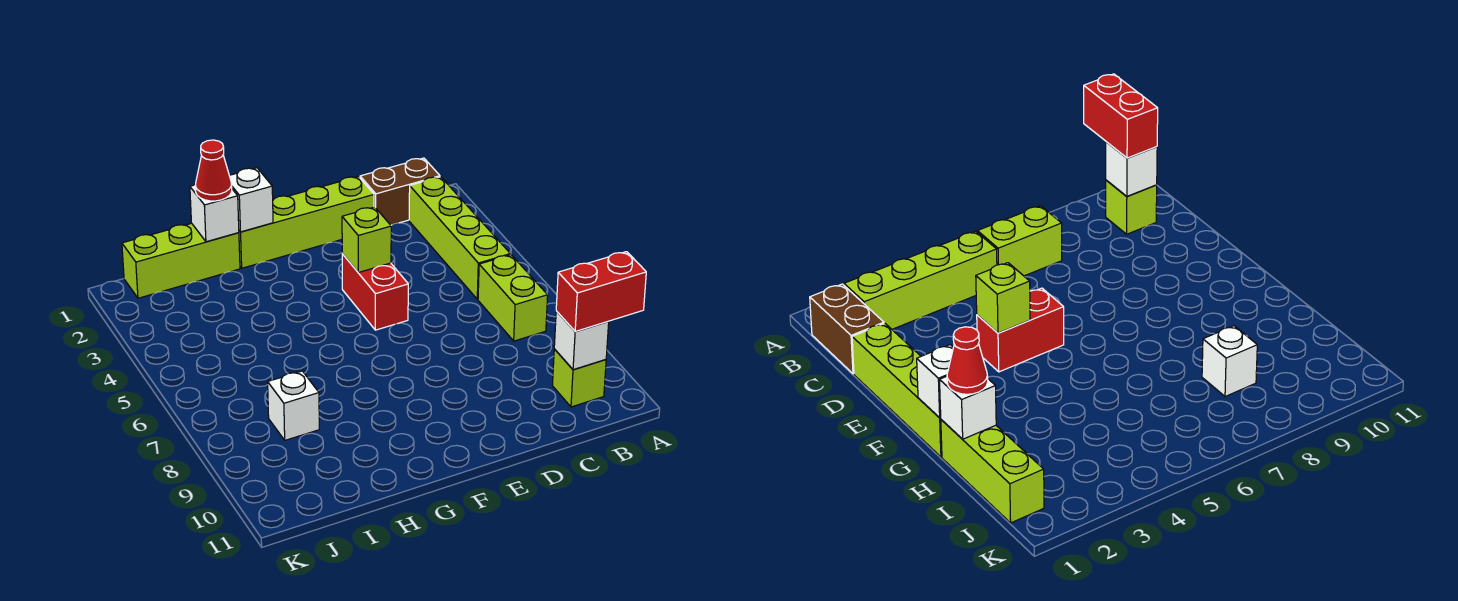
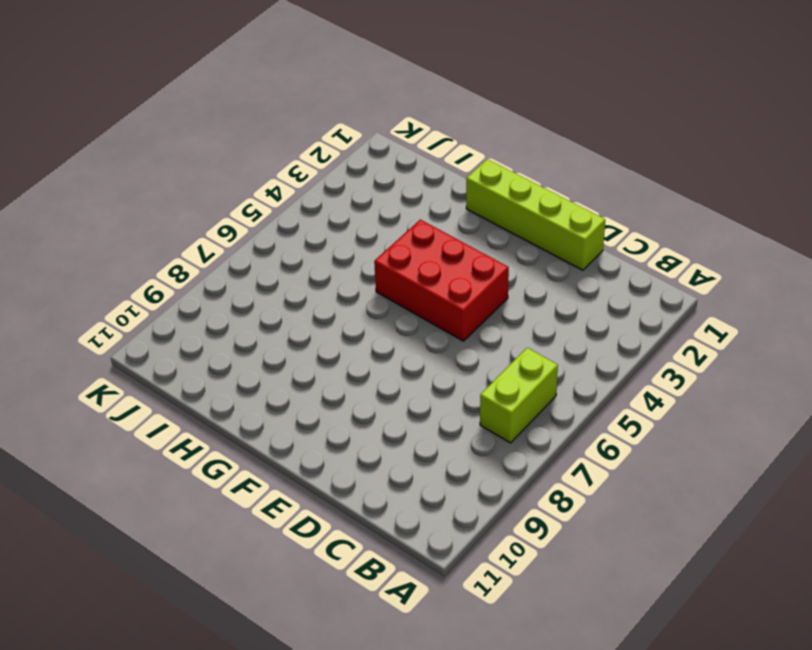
red brick E4:G5 level 1 -> red brick E4:E5 level 1
none -> brown brick B1:C1 level 1
none -> lime brick B2:B5 level 1
none -> lime brick B10 level 1

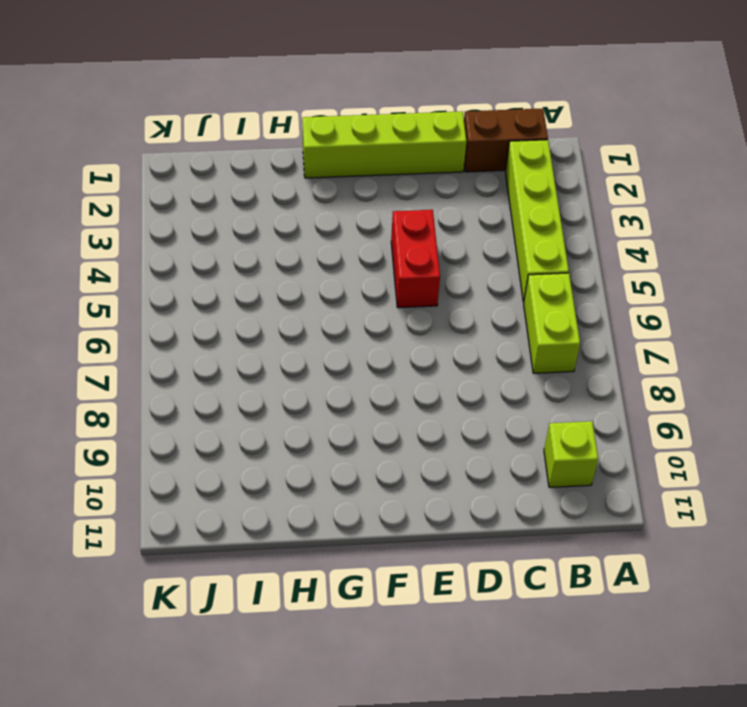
none -> lime brick H1:J1 level 1
none -> white brick I8 level 1
none -> white brick B10 level 2

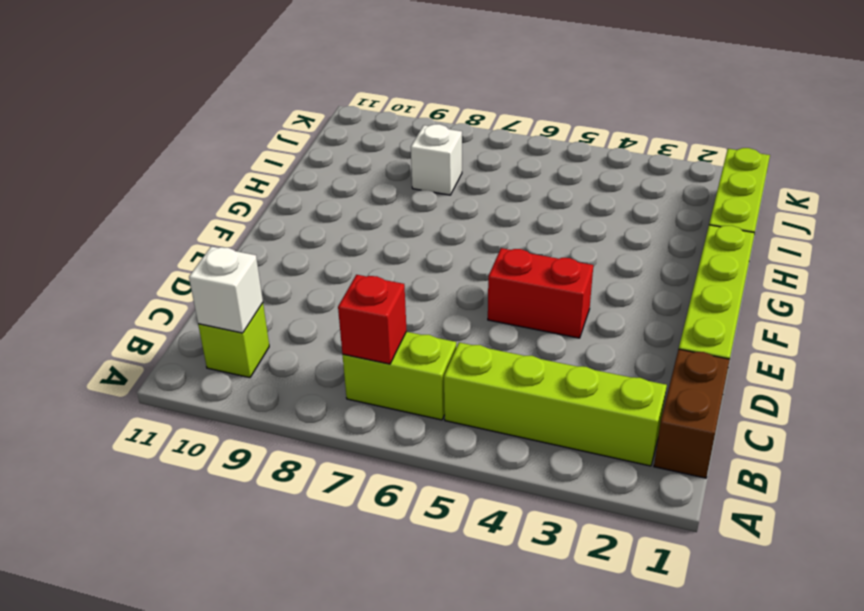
red brick B7 level 2 -> none
none -> lime brick E4 level 2
none -> white brick G1 level 2
none -> white brick H1 level 2

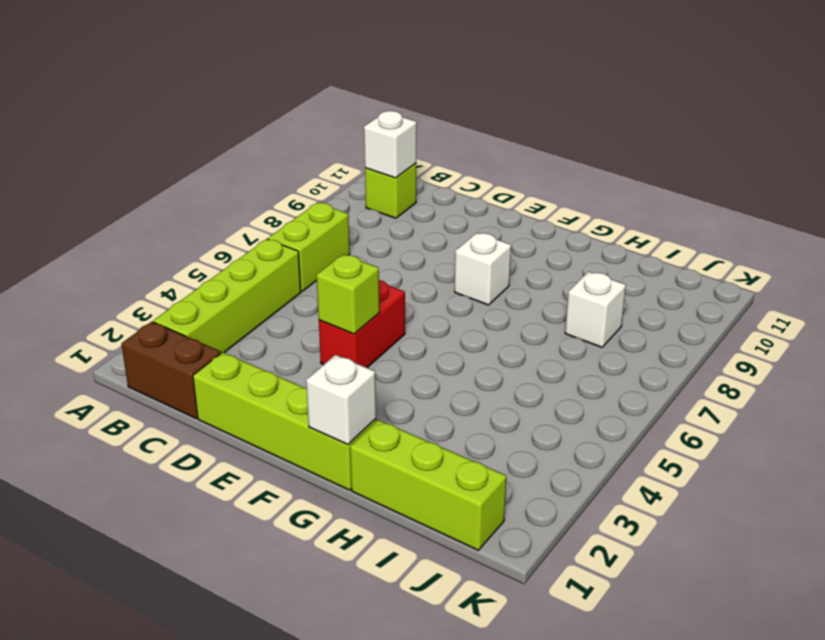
white brick F8 level 1 -> white brick H1 level 2
none -> red brick A10:B10 level 3
none -> red cone H1 level 3

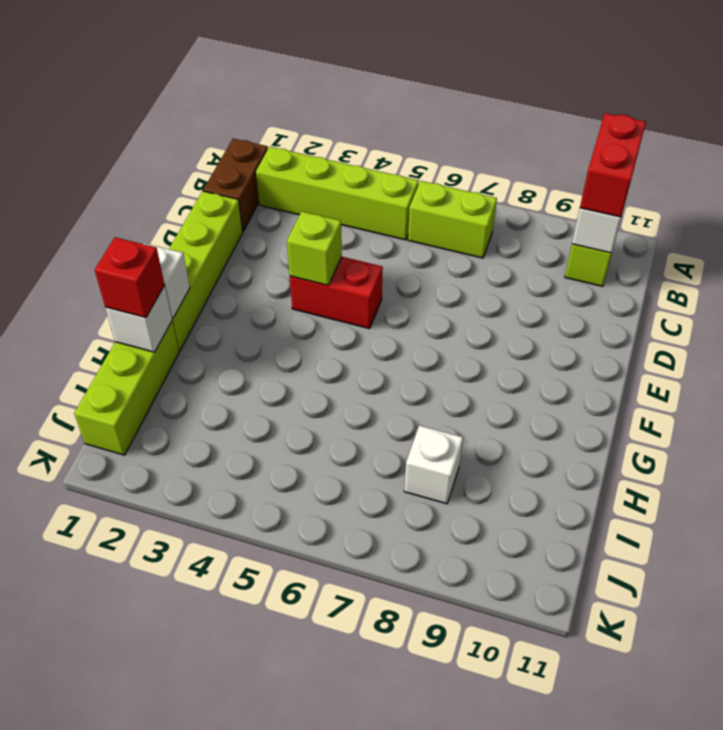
red brick H1 level 3 -> red cone H1 level 3

